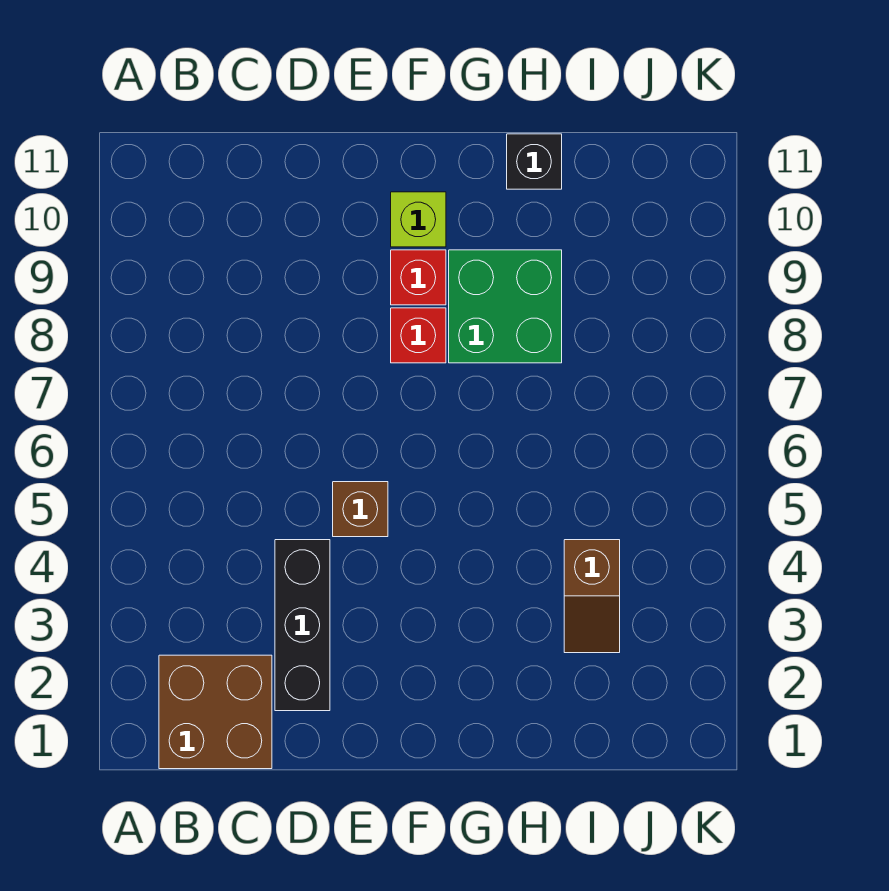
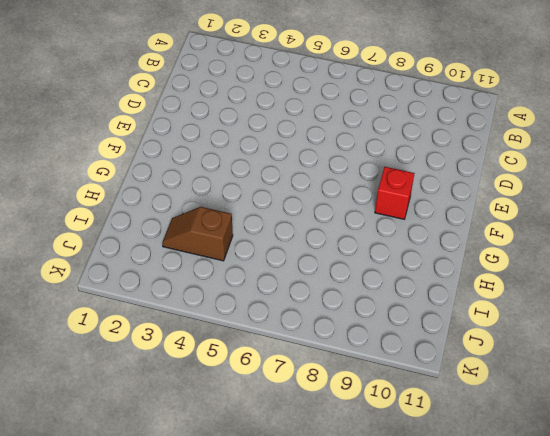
none -> brown brick B1:C2 level 1
none -> black brick D2:D4 level 1

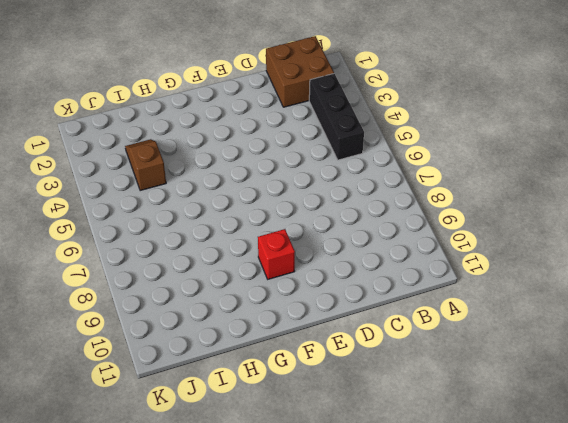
black brick B3:B5 level 1 -> black brick D2:D4 level 1
none -> brown brick E5 level 1
none -> red brick F8 level 1

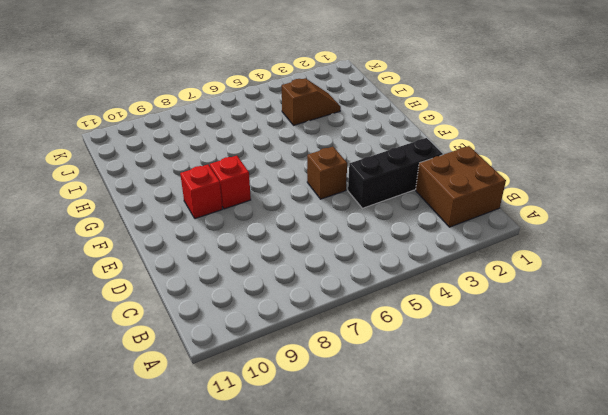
none -> lime brick F10 level 1
none -> green brick G8:H9 level 1

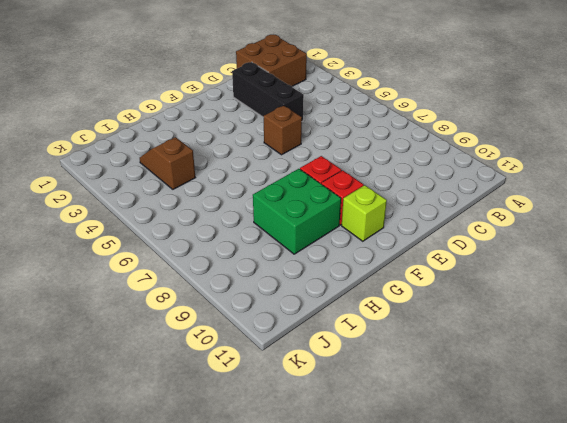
none -> black brick H11 level 1

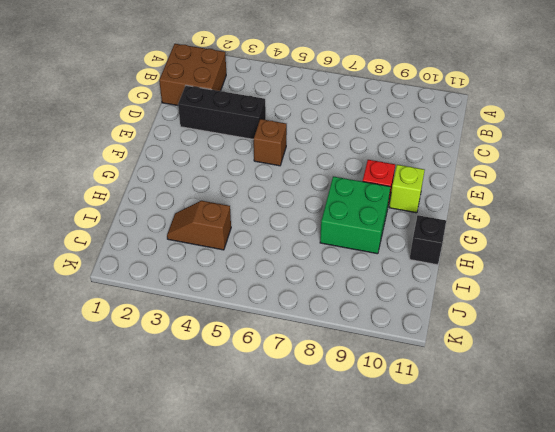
none -> red brick F8 level 1

